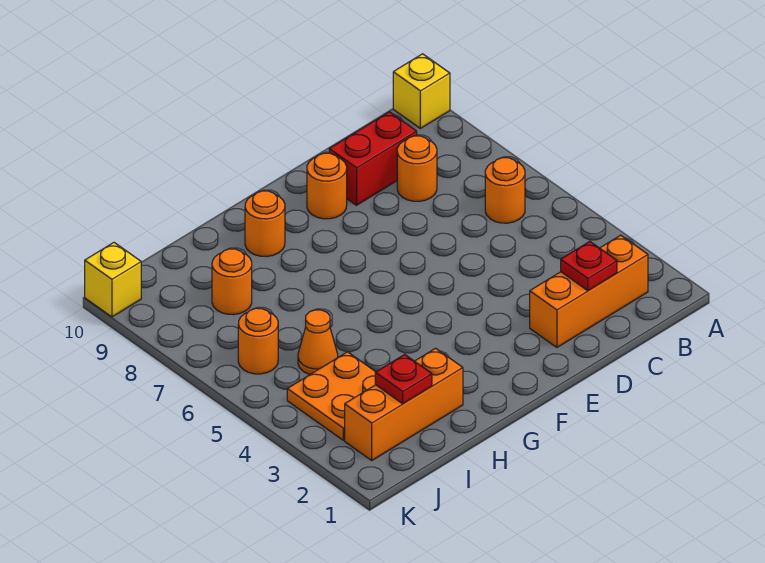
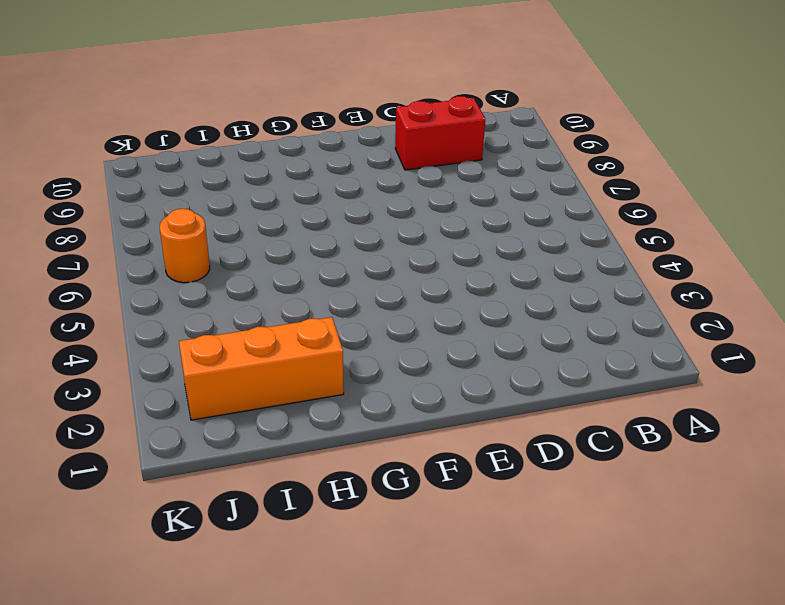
none -> yellow brick A10 level 1
none -> orange brick B2:D2 level 1
none -> orange round brick B6 level 1

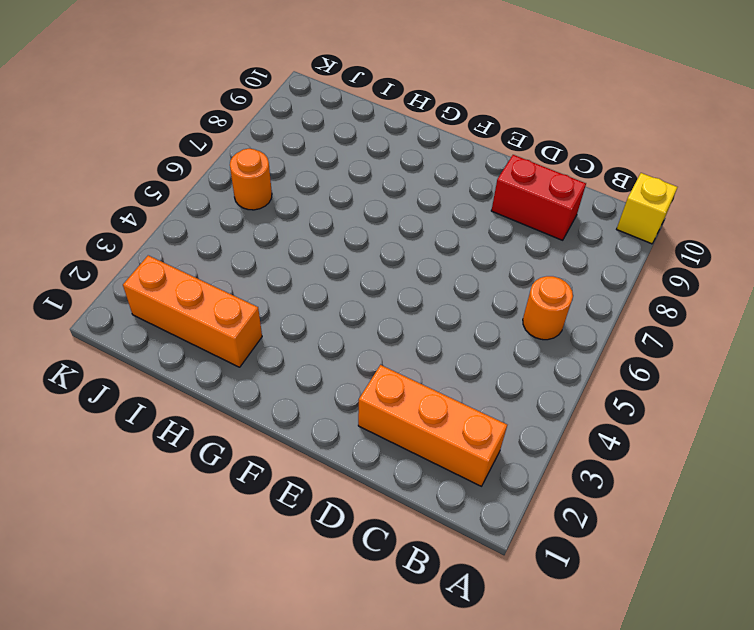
none -> orange round brick C8 level 1
none -> orange round brick E9 level 1
none -> orange round brick G9 level 1

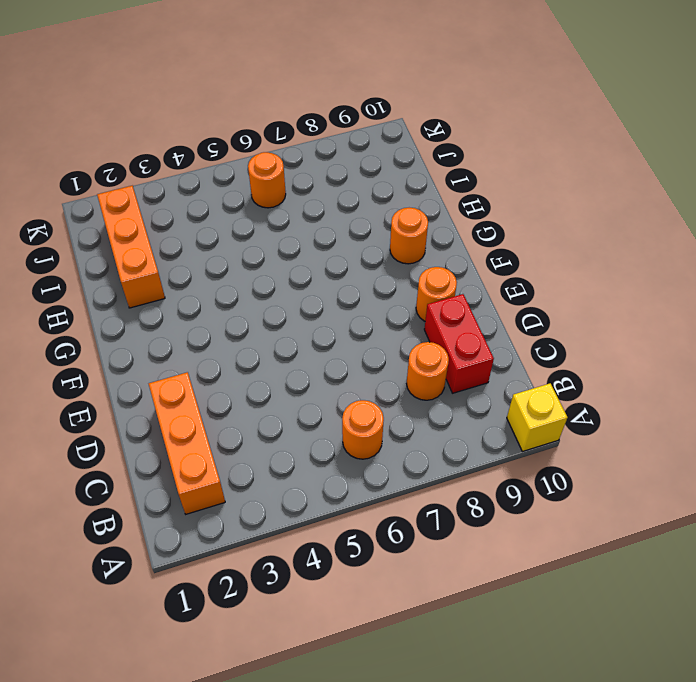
none -> orange plate I3:J4 level 1
none -> orange cone I5 level 1
none -> orange round brick I8 level 1

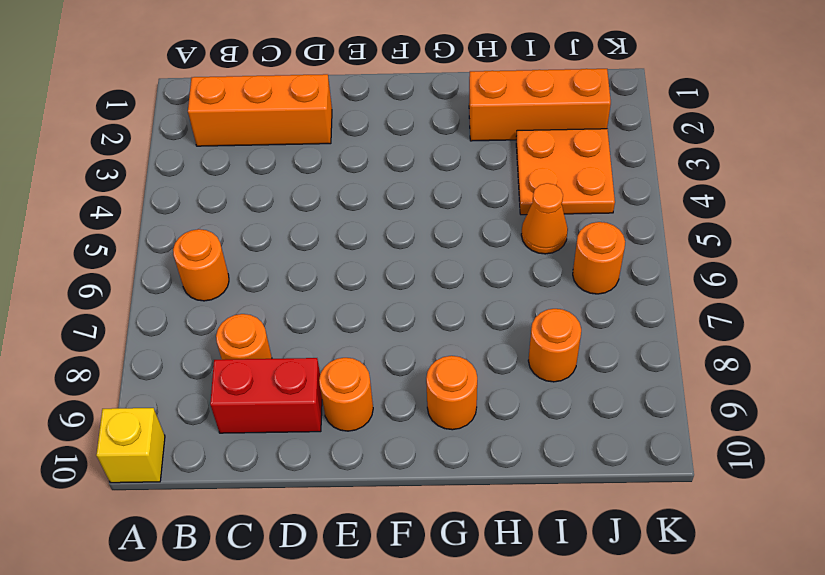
none -> yellow brick K10 level 1
none -> red plate C2 level 2
none -> red plate I2 level 2

